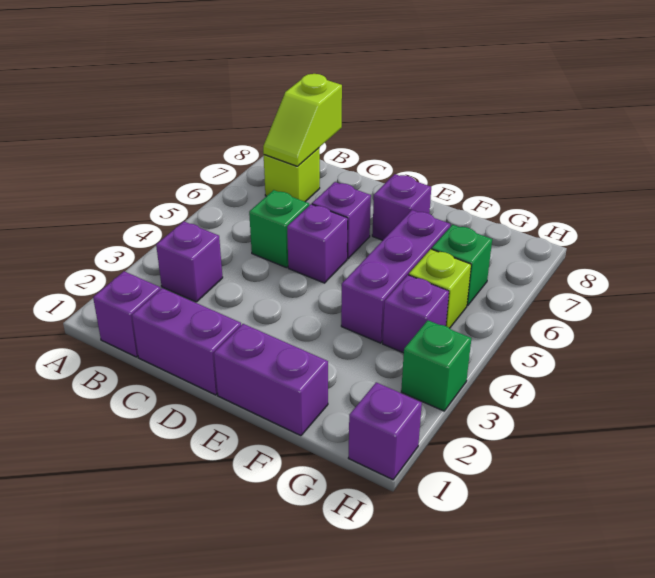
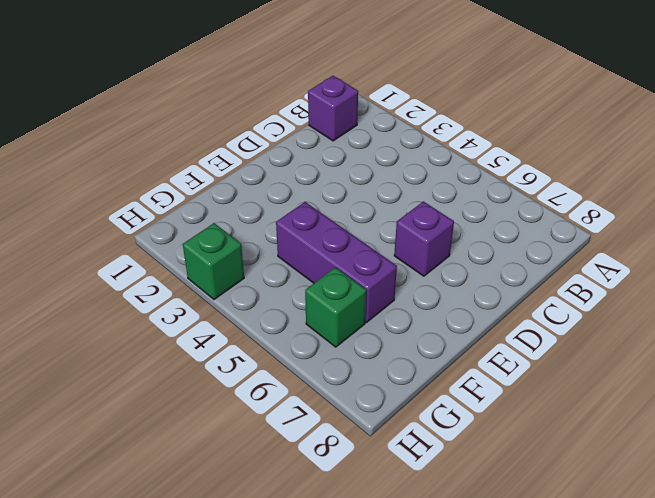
none -> purple brick B3 level 1
none -> lime brick B7 level 1
none -> purple brick C1:D1 level 1

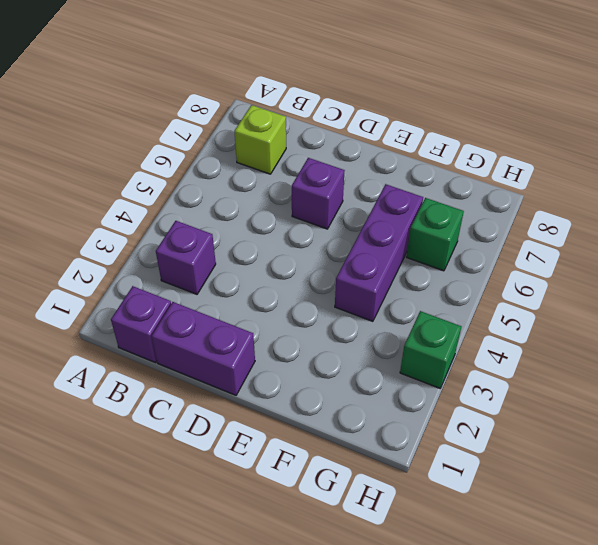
none -> green brick C5 level 1
none -> purple brick D5 level 1
none -> purple brick E1:F1 level 1

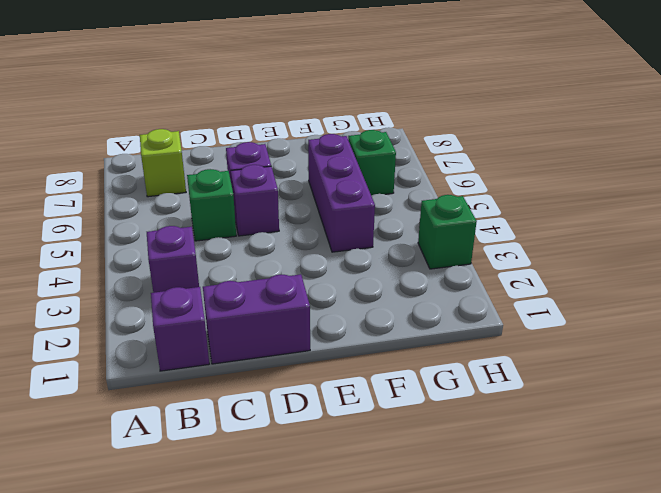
none -> purple brick E1:F1 level 1
none -> purple brick E7 level 1
none -> purple brick G4 level 1

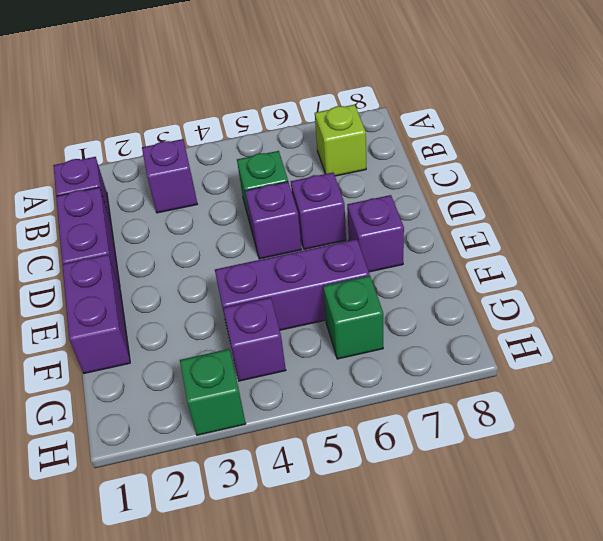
none -> lime brick G5 level 1
none -> purple brick H1 level 1
none -> lime slope B7:B8 level 2 top 8

